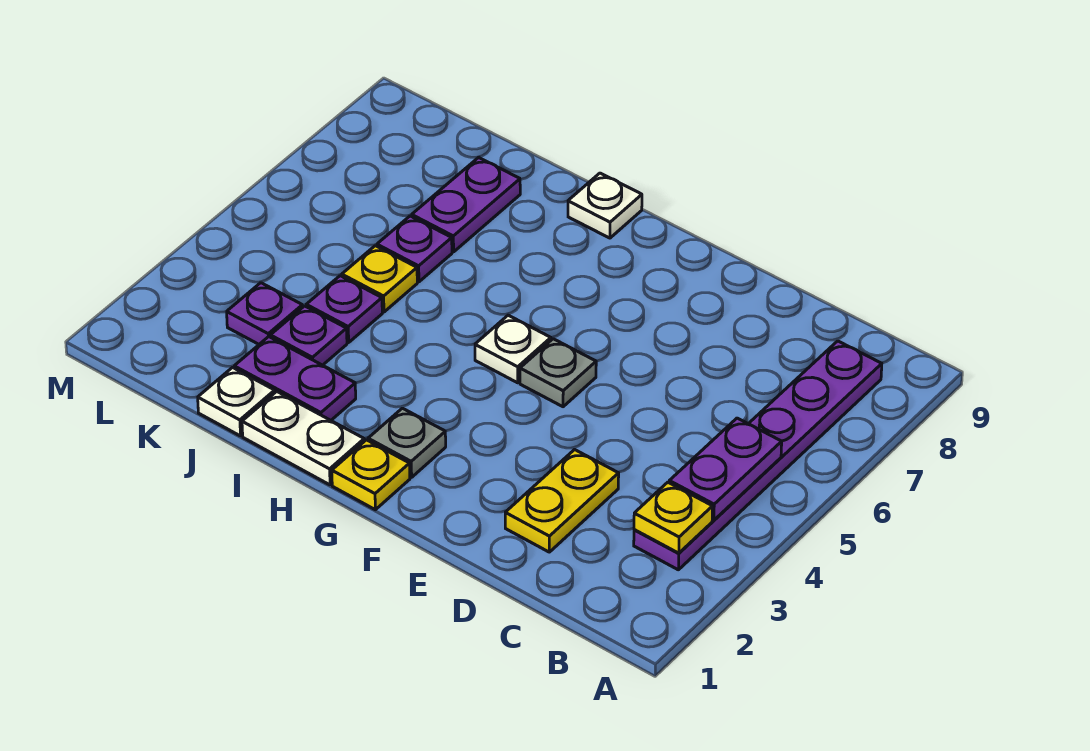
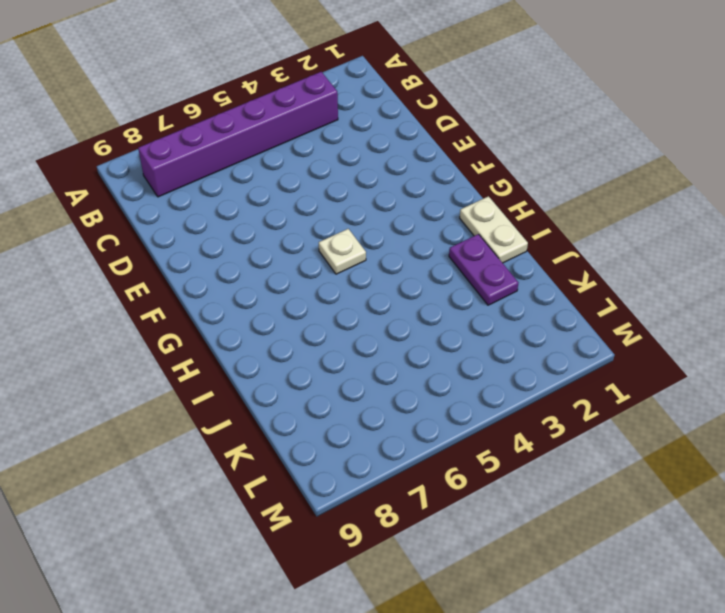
purple brick B3:B8 level 1 -> purple plate B3:B8 level 1
none -> yellow plate D2:D3 level 1
none -> grey plate F5 level 1
none -> yellow plate G1 level 1

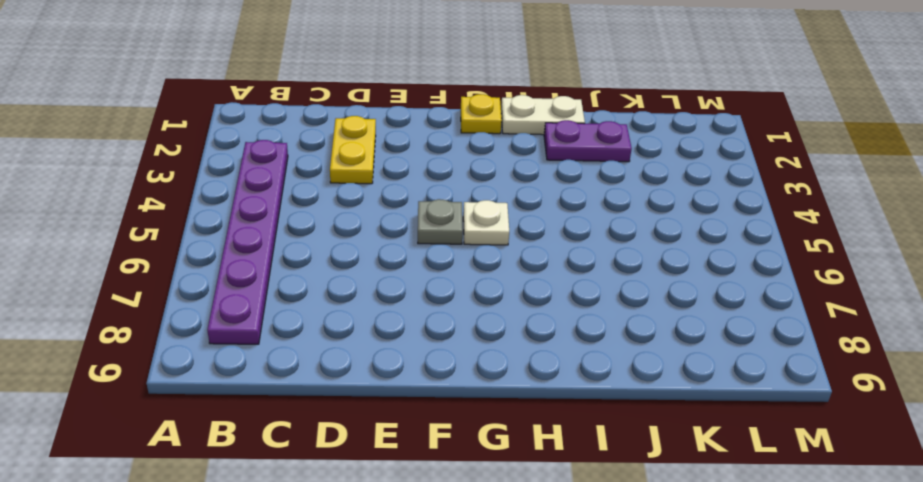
none -> grey plate G2 level 1
none -> white plate H9 level 1
none -> white plate J1 level 1

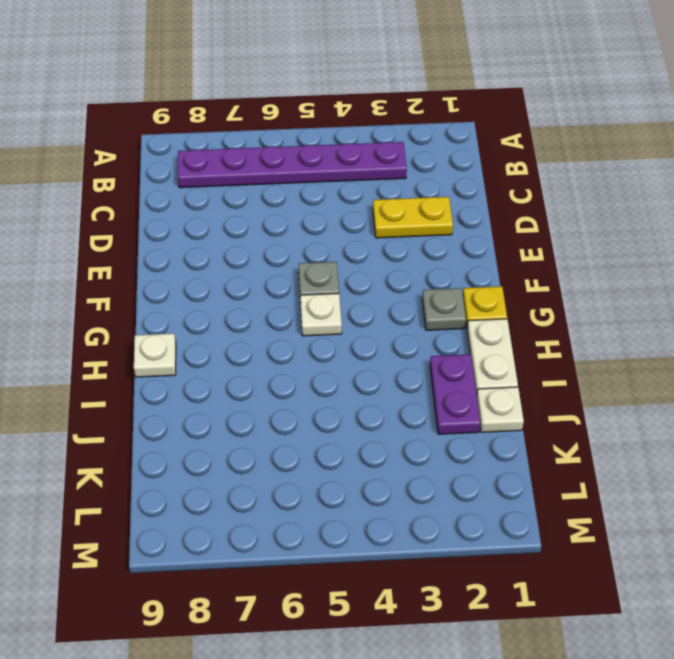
none -> purple plate J3 level 1
none -> purple plate J4 level 1
none -> yellow plate J5 level 1

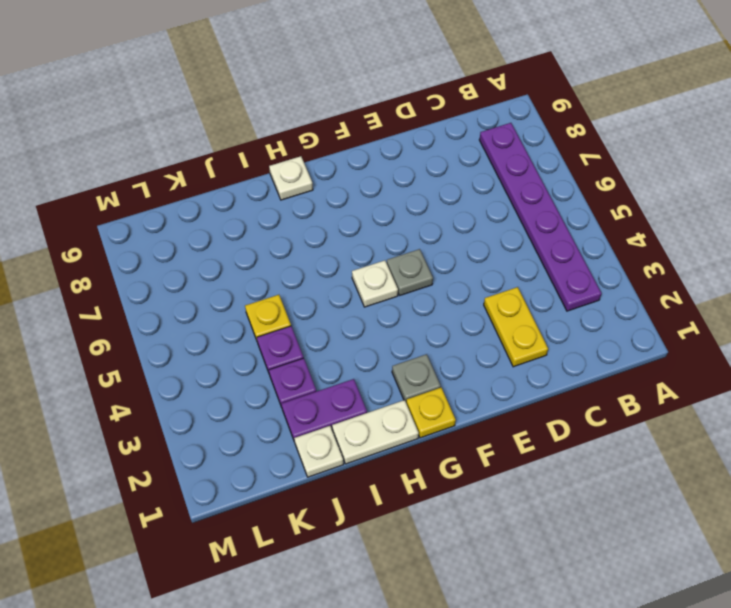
none -> purple plate J6 level 1
none -> purple plate J7:J8 level 1
none -> purple plate K3 level 1

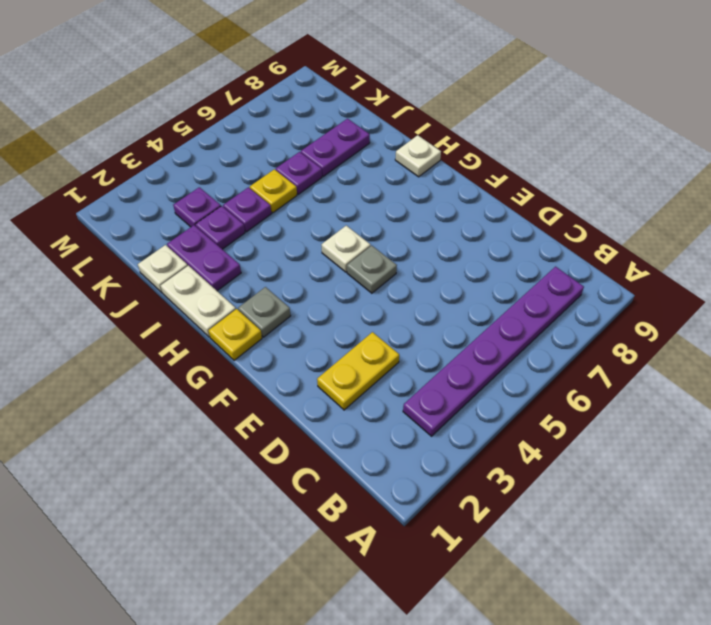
none -> yellow plate B3 level 2
none -> purple plate B4:B5 level 2

